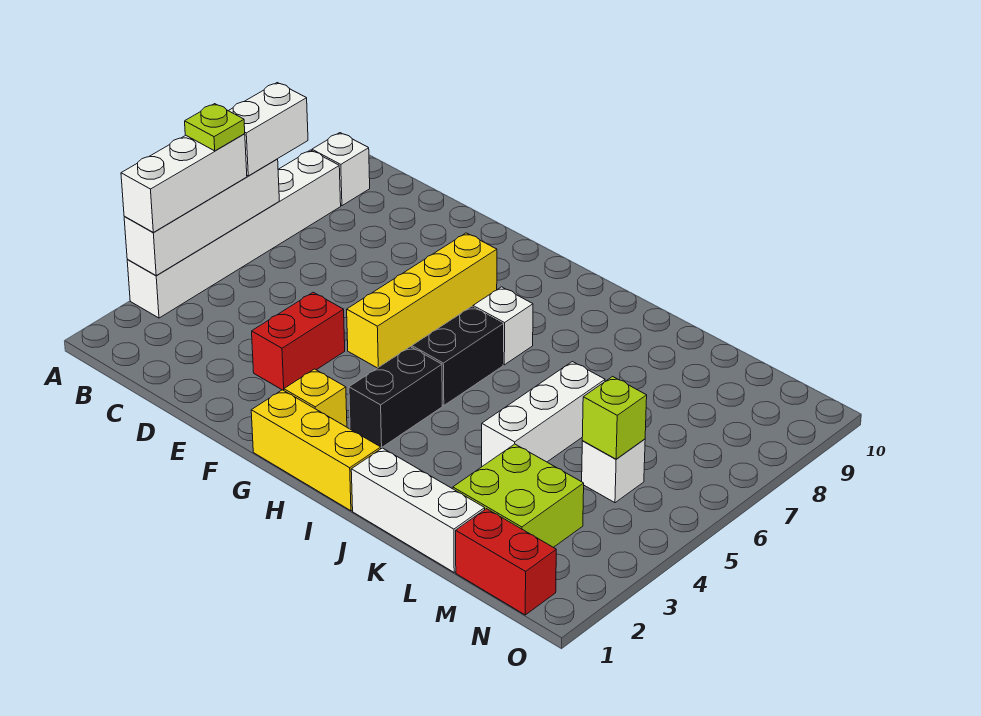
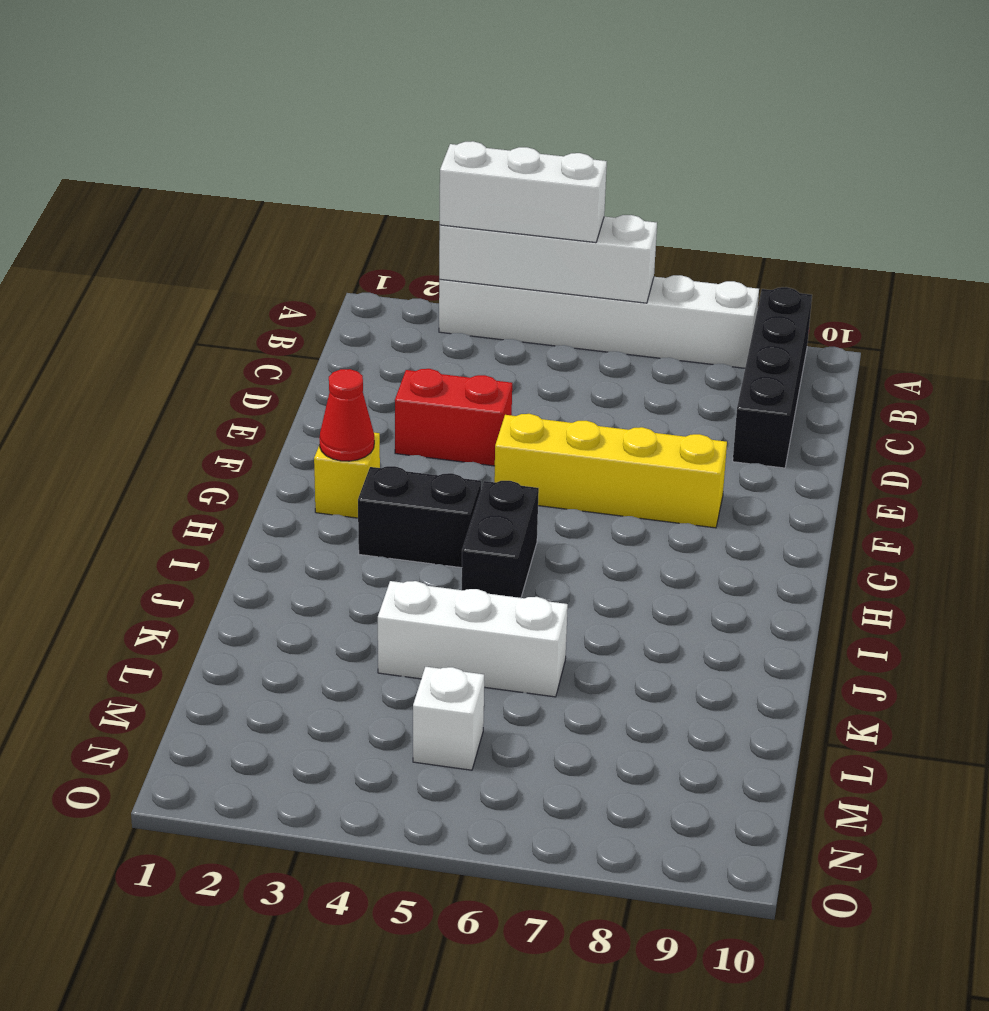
black brick A9:D9 level 1 -> white brick A9 level 1
red cone G2 level 2 -> none
black brick H5:I5 level 1 -> black brick H5:H6 level 1
none -> yellow brick G1:I1 level 1
none -> white brick H7 level 1
none -> white brick J1:L1 level 1

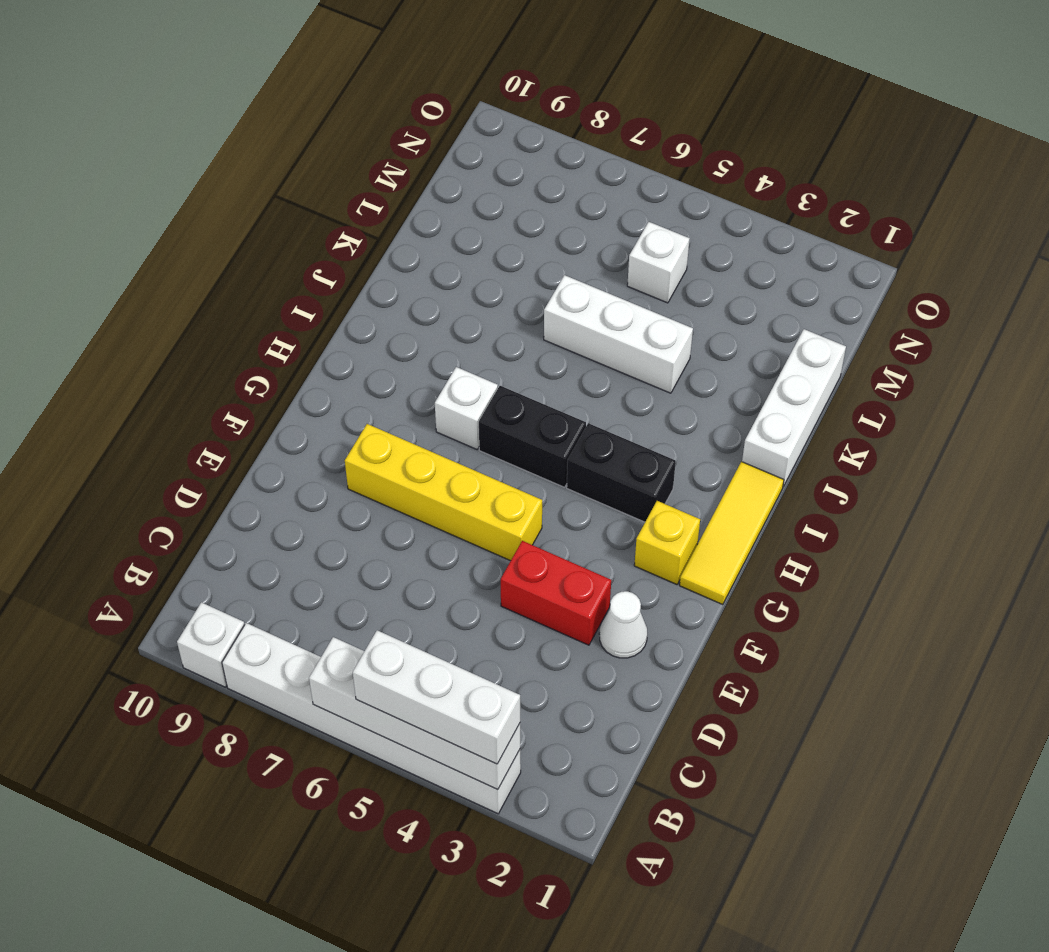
white cone E2 level 1 -> none
yellow tile G1:I1 level 1 -> yellow brick G1:I1 level 1
none -> lime brick L2:M3 level 1
none -> red brick M1:N1 level 1
none -> lime brick M5 level 2

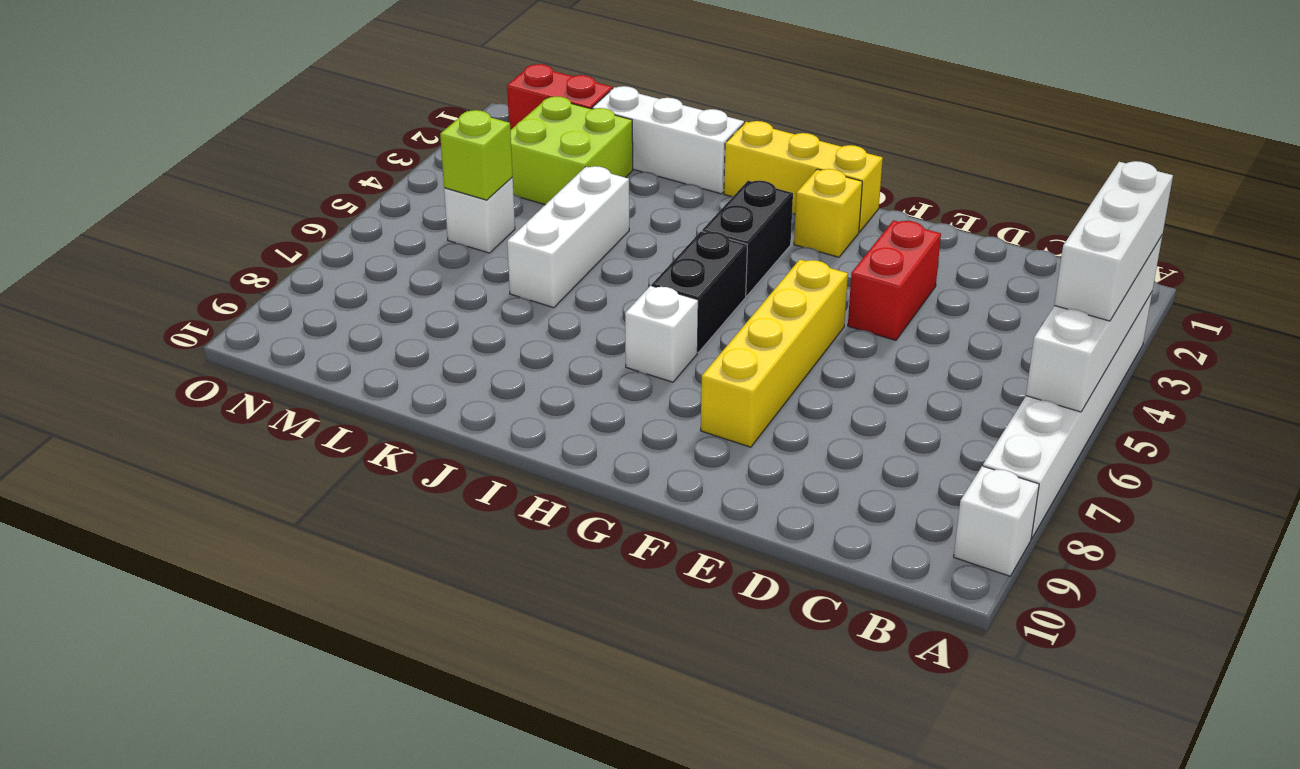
none -> white brick A6:A7 level 3
none -> lime plate A5 level 4

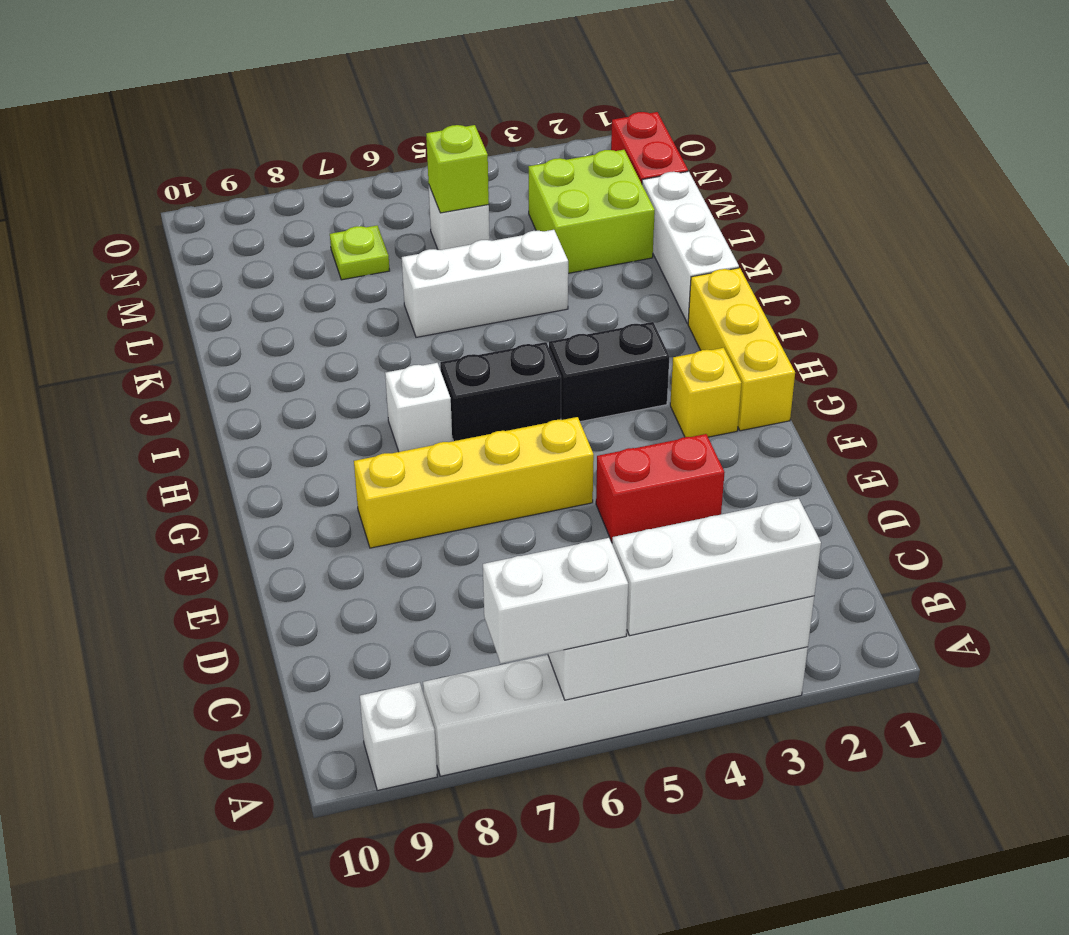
lime plate M7 level 1 -> lime plate A5 level 4

